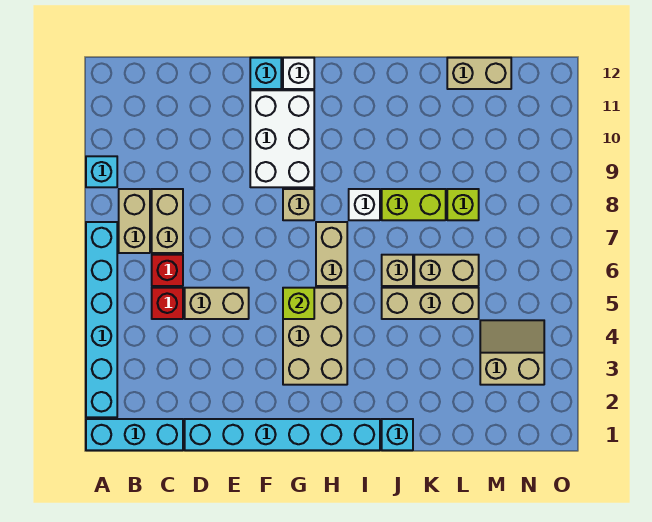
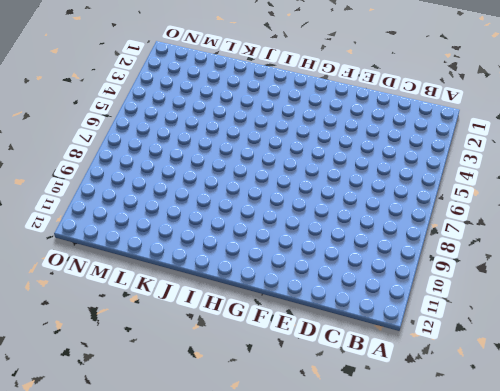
none -> cyan brick A1:C1 level 1
none -> cyan brick A2:A7 level 1
none -> cyan brick A9 level 1

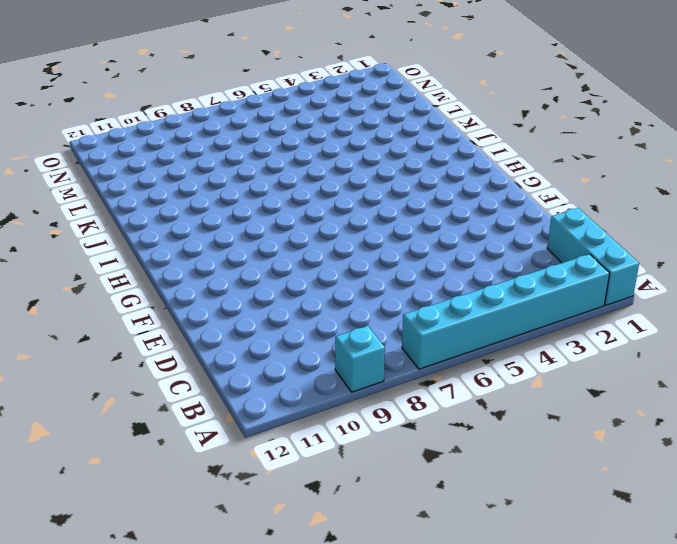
none -> tan brick B7:B8 level 1
none -> red brick C5 level 1
none -> red brick C6 level 1

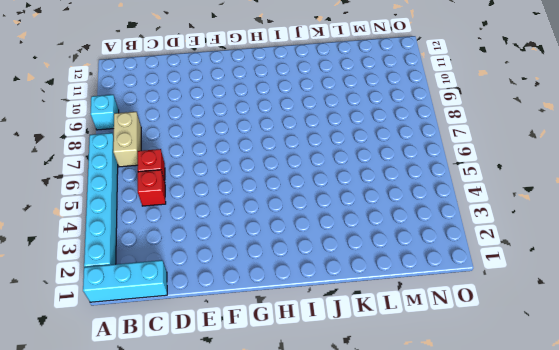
none -> tan brick C7:C8 level 1
none -> cyan brick D1:I1 level 1
none -> tan brick D5:E5 level 1

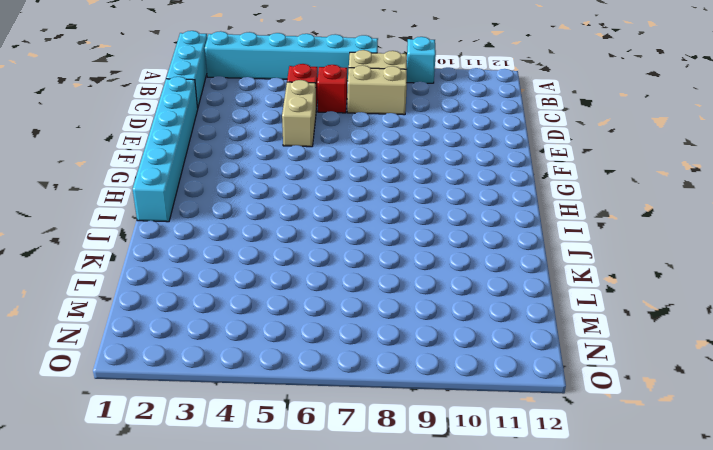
none -> white brick F9:G11 level 1
none -> cyan brick F12 level 1
none -> tan brick G3:H5 level 1

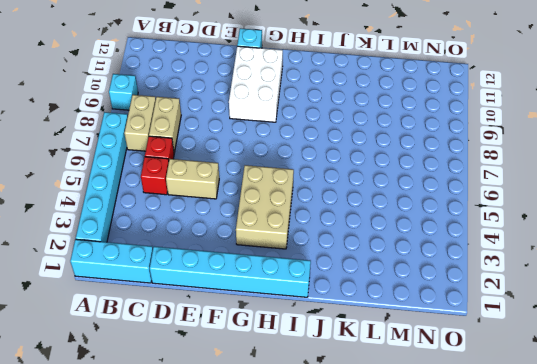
none -> tan brick G8 level 1
none -> white brick G12 level 1
none -> tan brick H6:H7 level 1

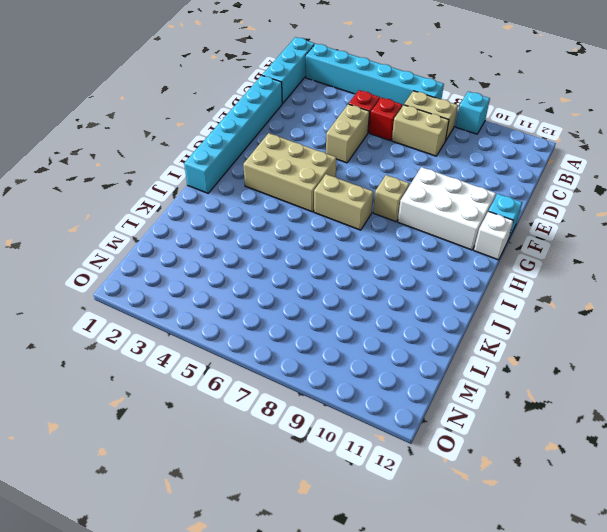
none -> white brick I8 level 1
none -> cyan brick J1 level 1
none -> tan brick J5:L5 level 1

